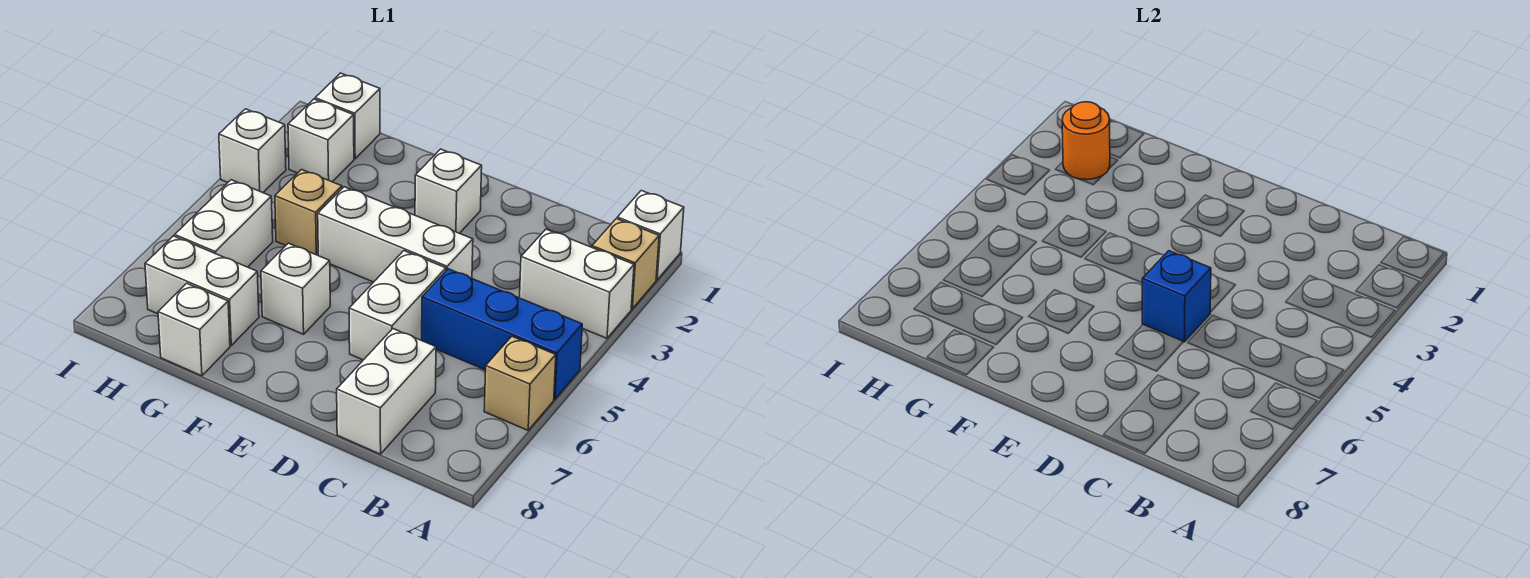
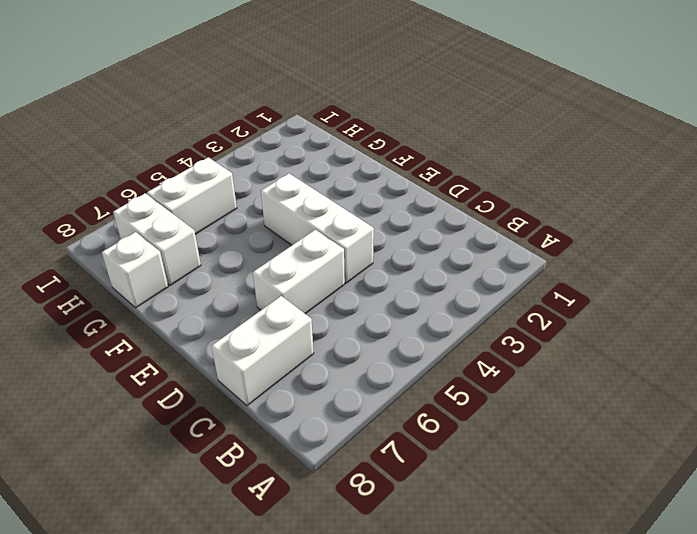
none -> white brick A1 level 1
none -> tan brick A2 level 1
none -> white brick A3:B3 level 1

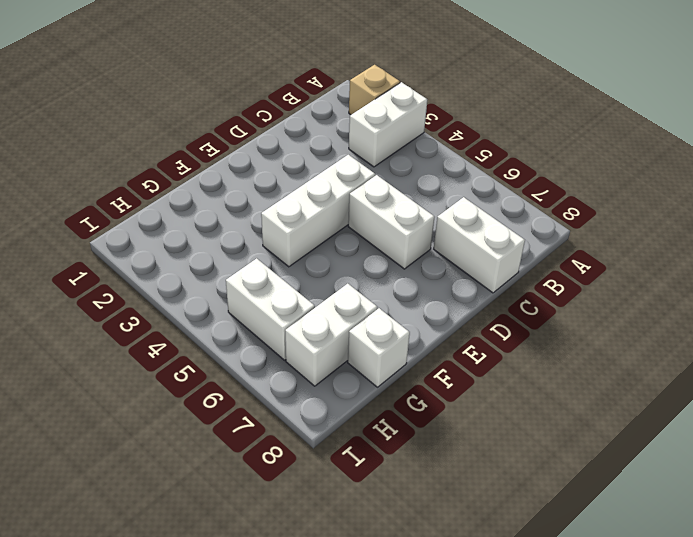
none -> white brick A1 level 1
none -> blue brick A5:C5 level 1
none -> tan brick A6 level 1

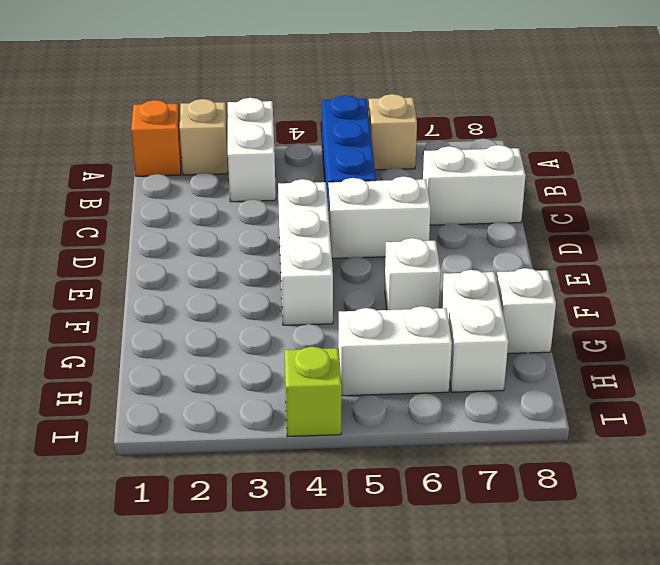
orange brick A1 level 1 -> white brick A1 level 1
lime brick I4 level 1 -> none
none -> white brick E2 level 1
none -> tan brick G4 level 1
none -> white brick H1 level 1

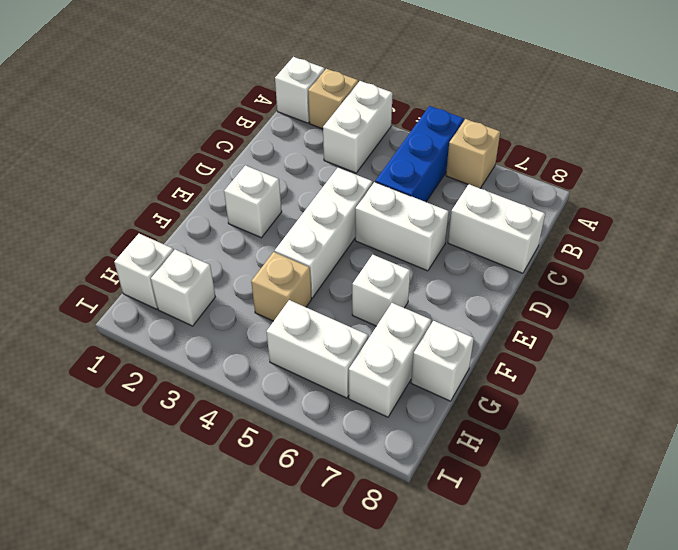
none -> white brick I3 level 1
none -> blue brick D5 level 2
none -> orange round brick H2 level 2

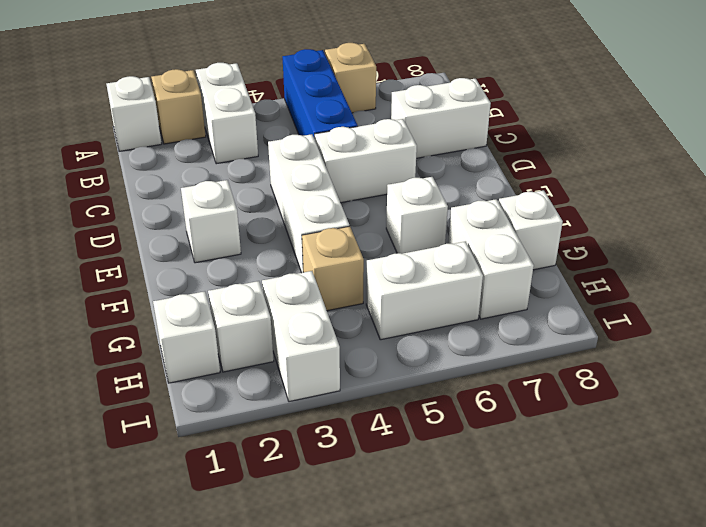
white brick H3:I3 level 1 -> white brick I3 level 1
none -> blue brick D5 level 2
none -> orange round brick H2 level 2

